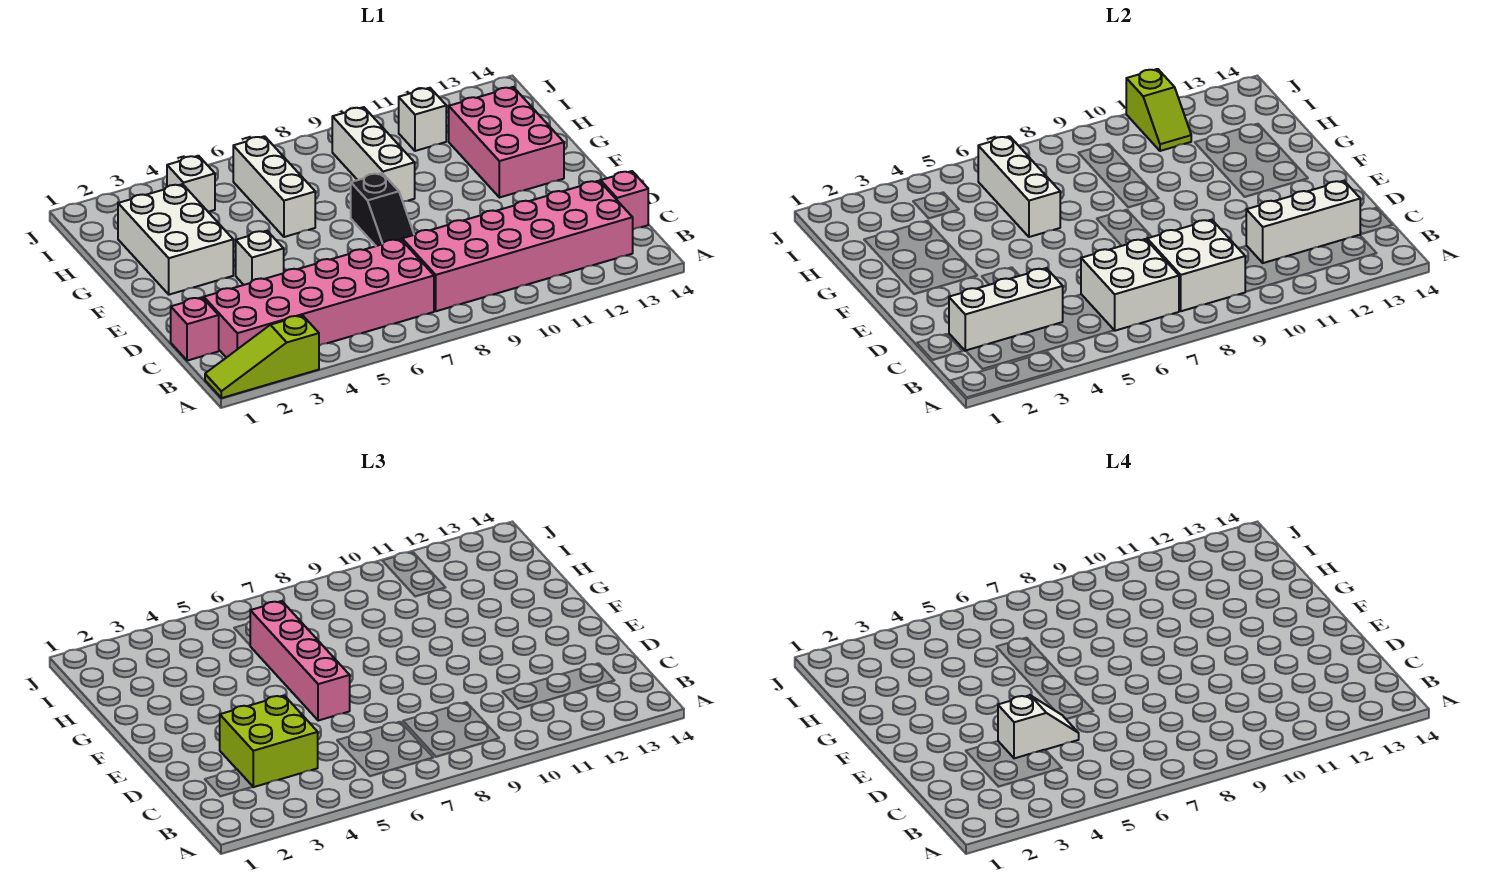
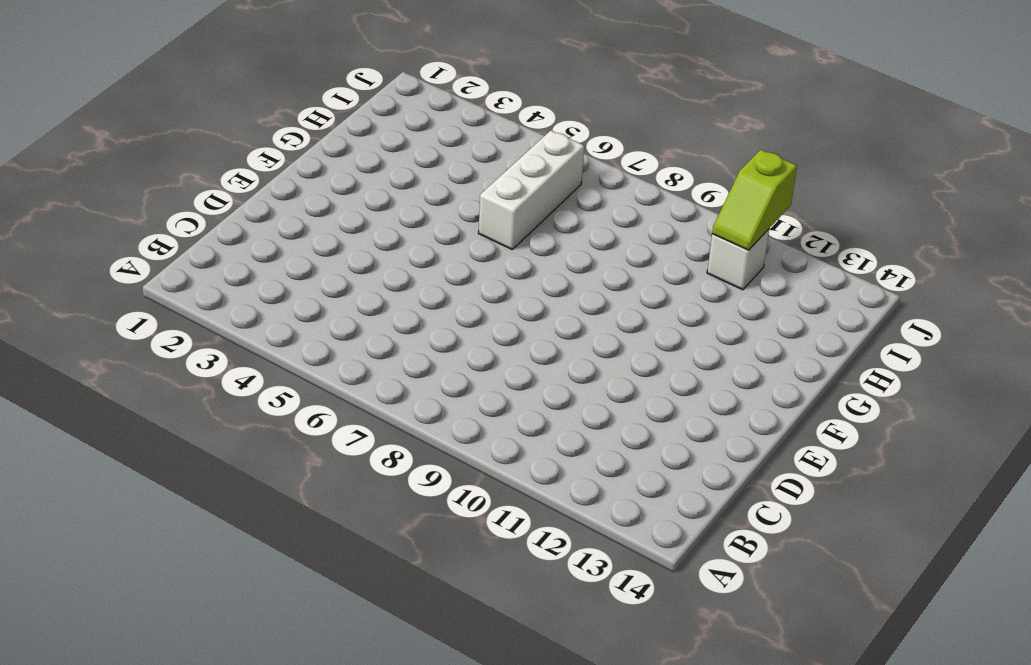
none -> lime slope A1:A3 level 1 top 3
none -> pink brick B2:C7 level 1
none -> pink brick B8:C13 level 1

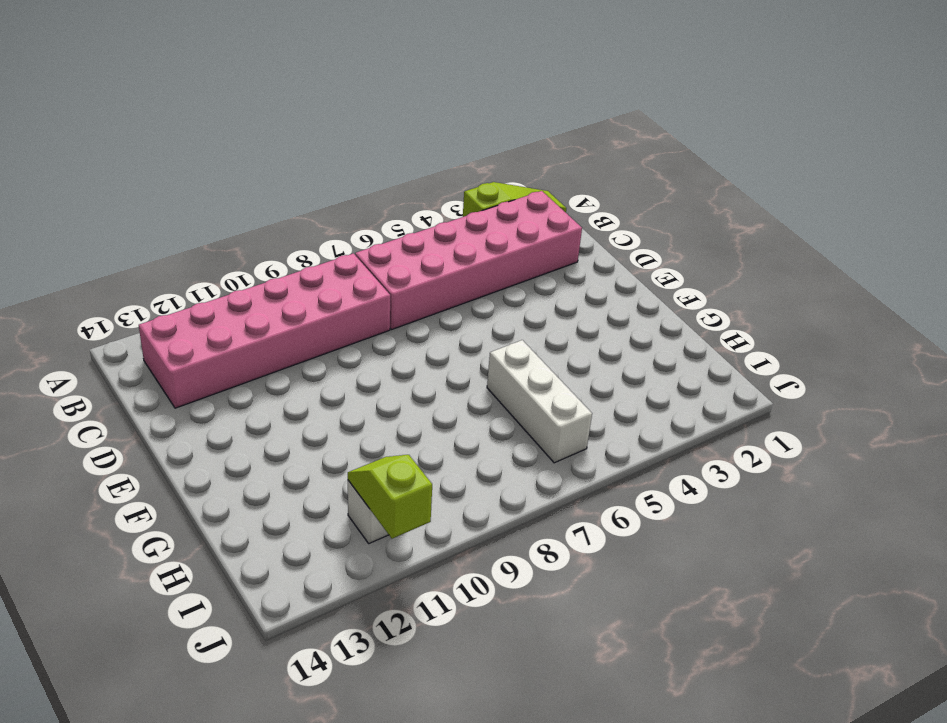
none -> pink brick C1 level 1
none -> pink brick C14 level 1
none -> white brick E4 level 1

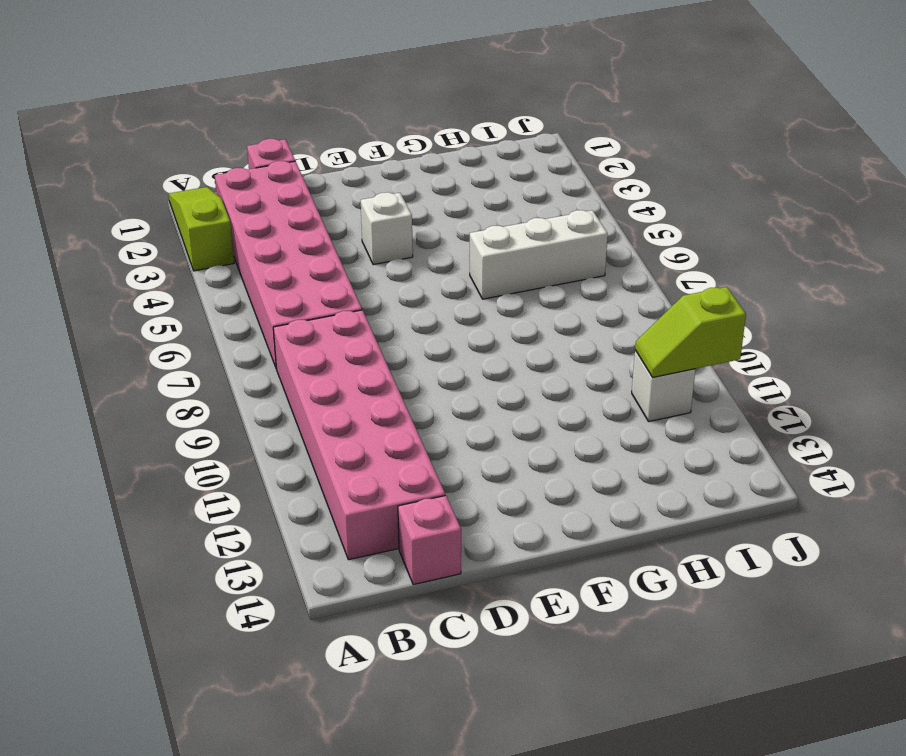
none -> black slope E8:F8 level 1 top F
none -> white brick F2:H3 level 1
none -> pink brick F12:H13 level 1

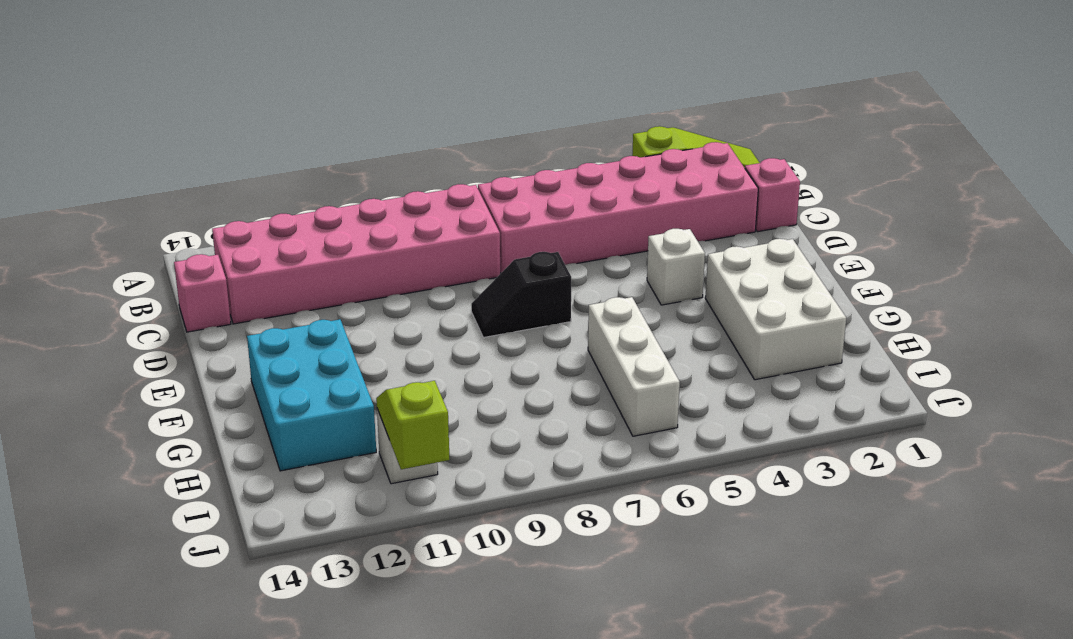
black slope E7:E8 level 1 top 7 -> black slope E8:F8 level 1 top F
cyan brick F12:H13 level 1 -> pink brick F12:H13 level 1
none -> white brick G9:I9 level 1
none -> white brick I4 level 1
none -> white brick B6:C7 level 2

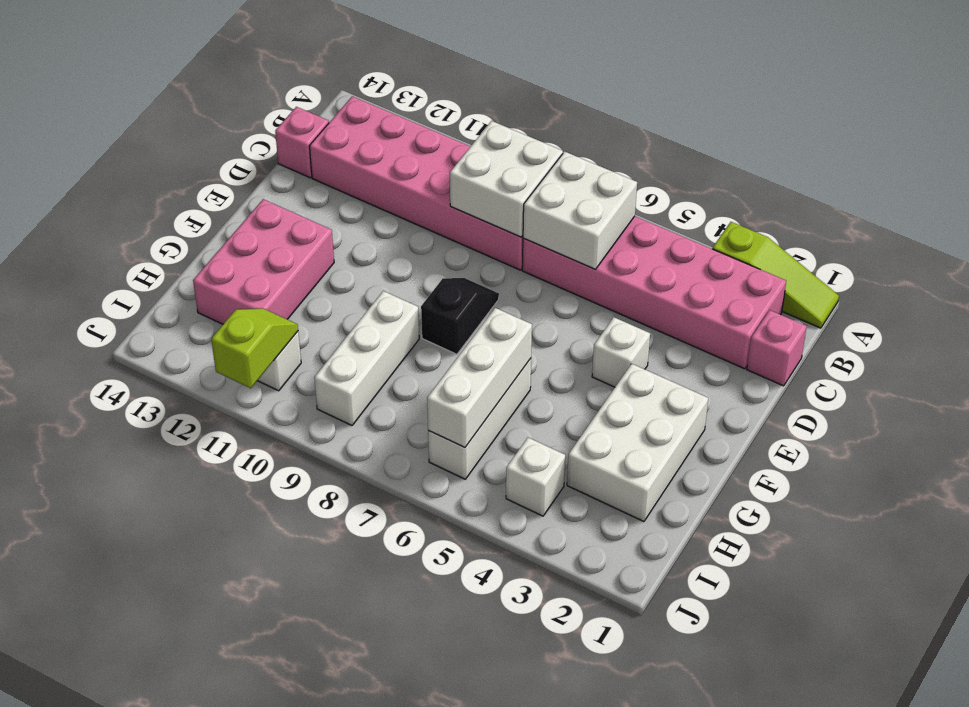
none -> white brick C2:C4 level 2
none -> white brick C11:C13 level 2
none -> lime brick C3:D4 level 3

